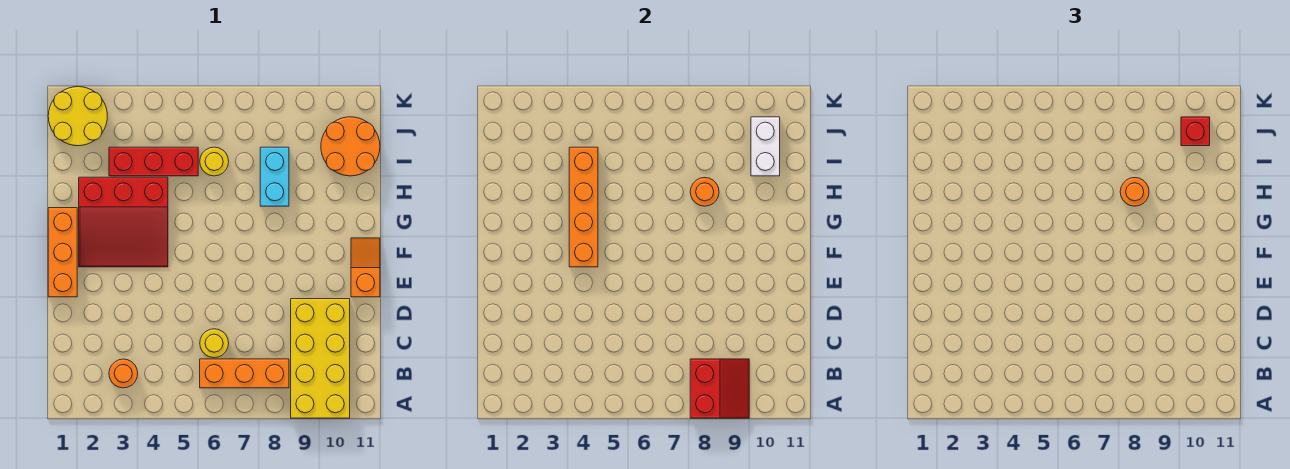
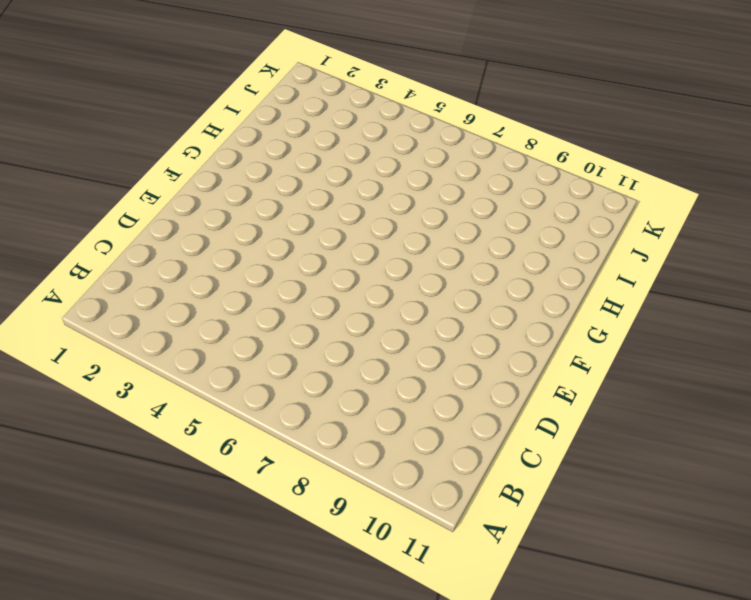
none -> yellow brick A9:D10 level 1
none -> orange round brick B3 level 1
none -> orange brick B6:B8 level 1

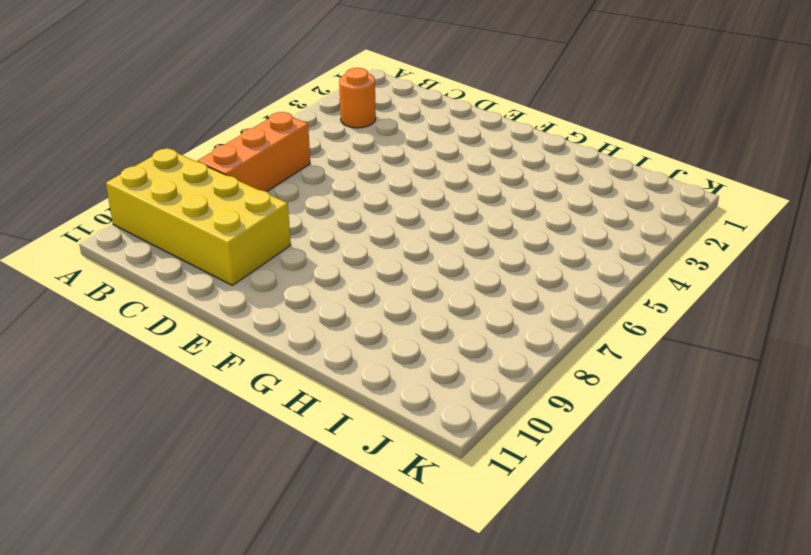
none -> yellow round brick C6 level 1
none -> orange brick E1:G1 level 1
none -> orange slope E11:F11 level 1 top E

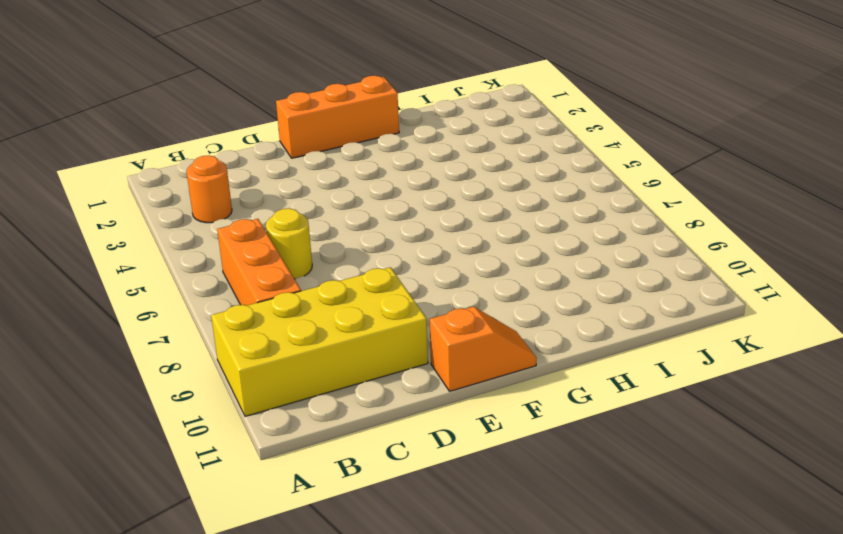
none -> red slope F2:H4 level 1 top H
none -> cyan brick H8:I8 level 1
none -> red brick I3:I5 level 1

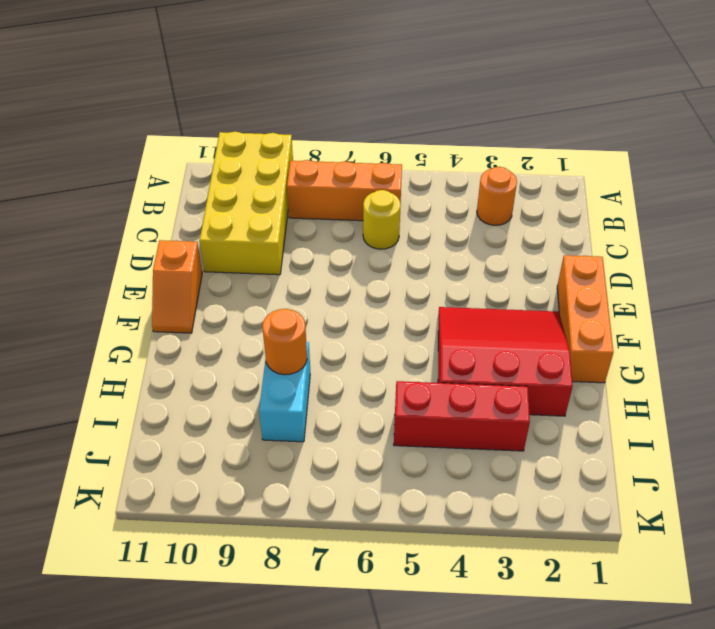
none -> yellow round brick I6 level 1
none -> orange round brick I10:J11 level 1
none -> yellow round brick J1:K2 level 1

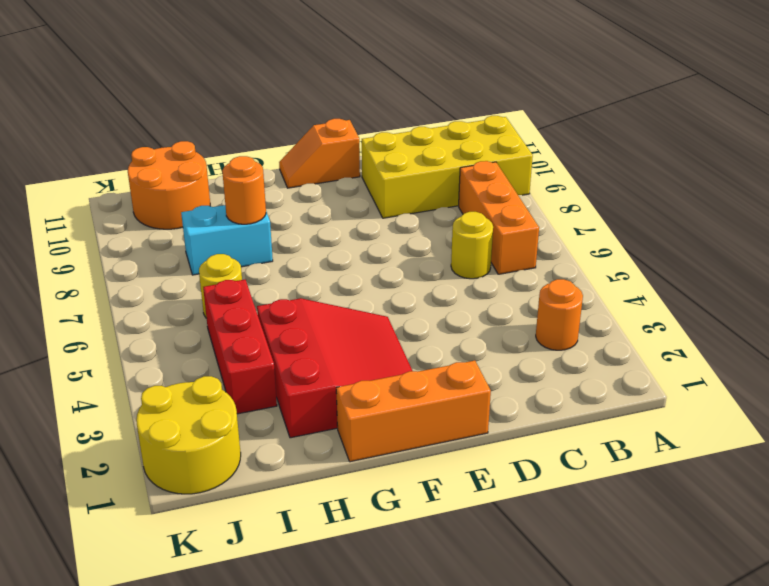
none -> red slope A8:B9 level 2 top 8
none -> orange brick F4:I4 level 2
none -> white brick I10:J10 level 2

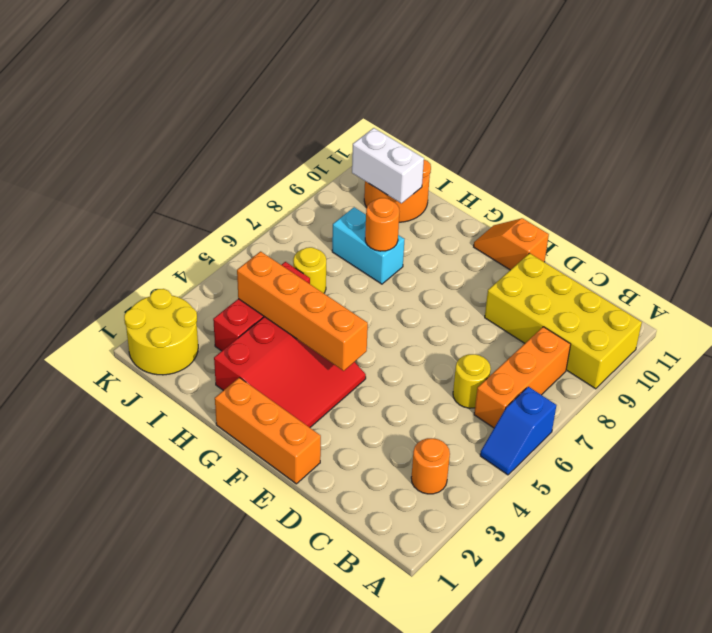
blue slope A5:A6 level 1 top 6 -> none
none -> red slope A8:B9 level 2 top 8
none -> orange round brick H8 level 3
none -> red brick J10 level 3

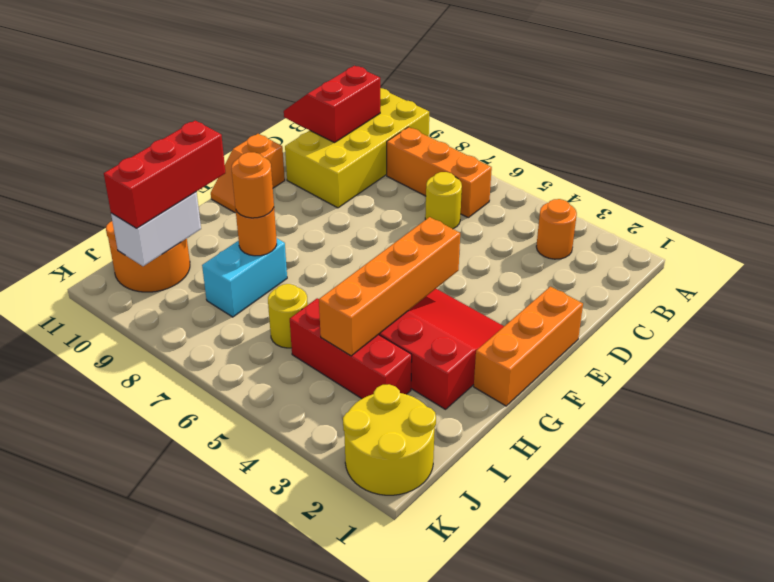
red slope B10:C11 level 2 top 10 -> red slope A8:B9 level 2 top 8
red brick H10:J10 level 3 -> red brick J10 level 3

